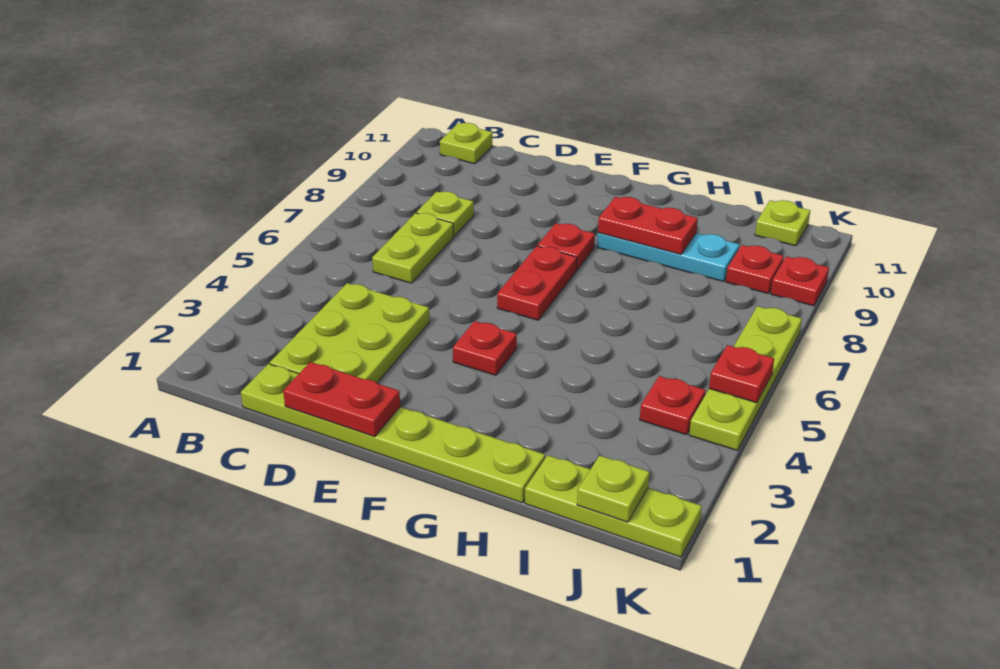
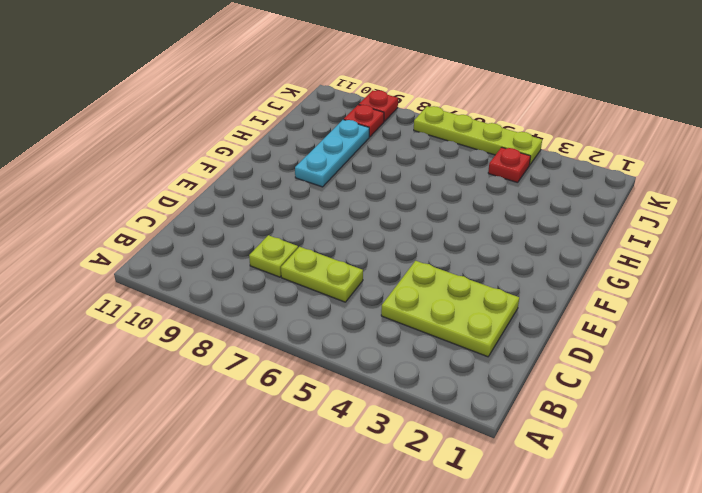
none -> lime plate B11 level 1
none -> lime plate C1:H1 level 1
none -> red plate F4 level 1

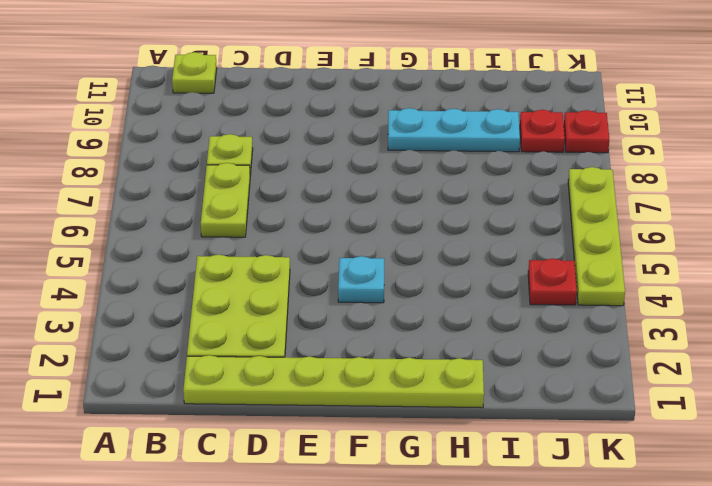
cyan plate F4 level 1 -> red plate F4 level 1
none -> red plate F6:F7 level 1
none -> red plate F8 level 1
none -> lime plate I1:K1 level 1

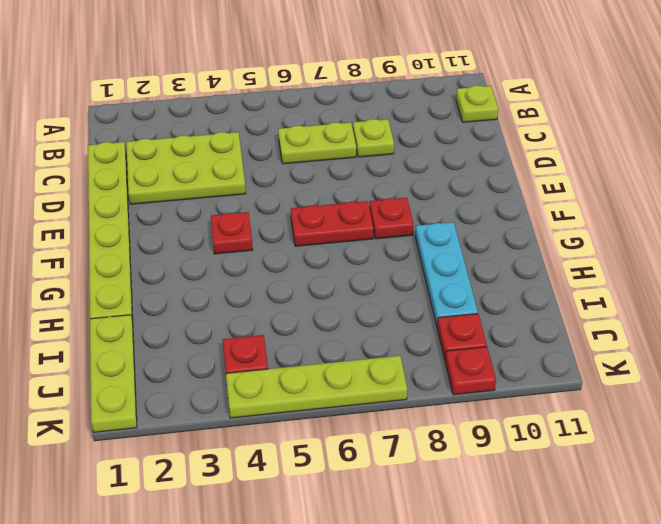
none -> lime plate J11 level 1
none -> red plate D1:E1 level 2
none -> red plate G9:H9 level 2

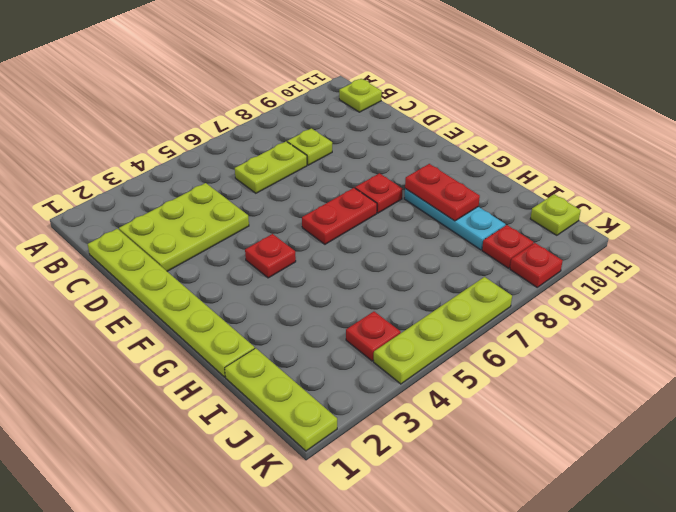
none -> red plate D1:E1 level 2
none -> lime plate J1 level 2
none -> red plate K5 level 2

